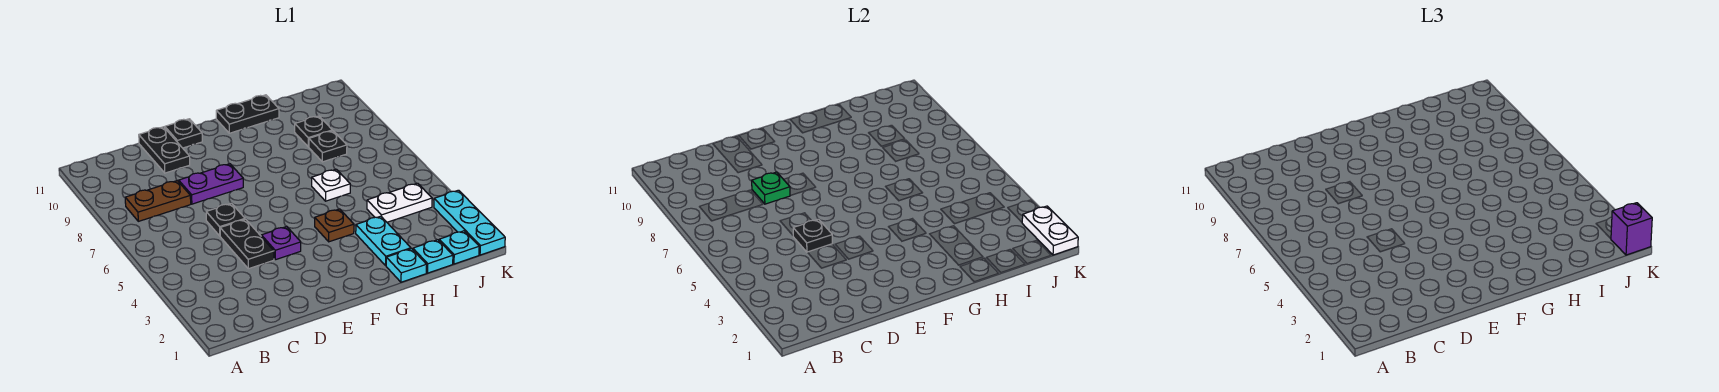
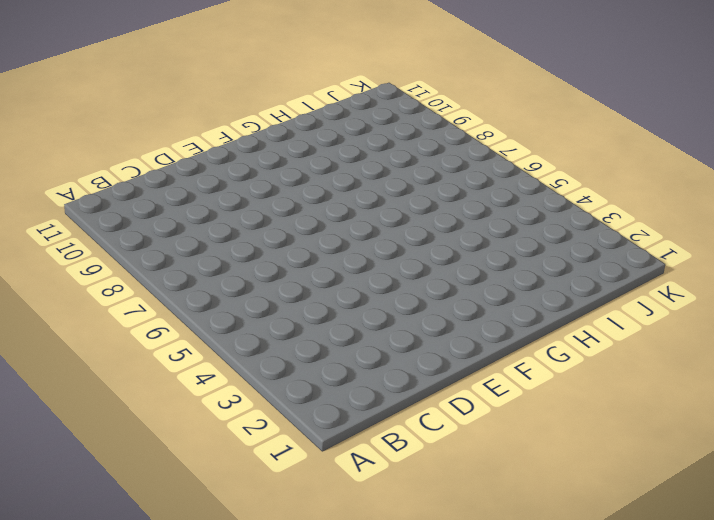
none -> brown plate B8:C8 level 1
none -> black plate D4:D5 level 1
none -> black plate D6 level 1

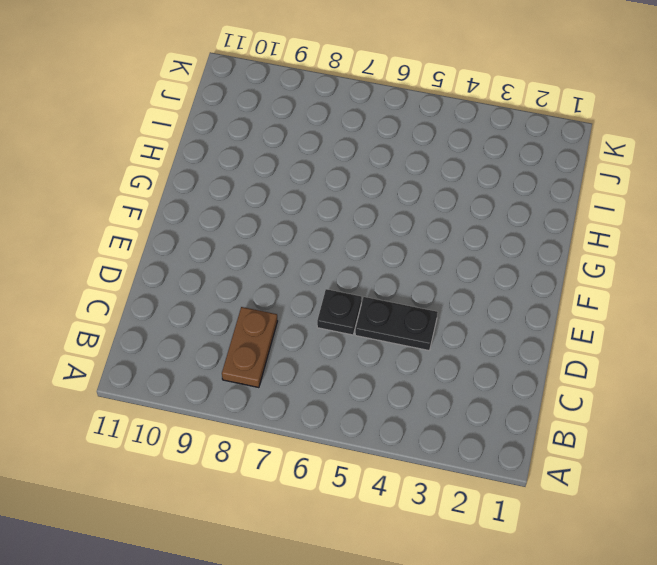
none -> purple plate D8:E8 level 1
none -> black plate D10:D11 level 1
none -> purple plate E4 level 1

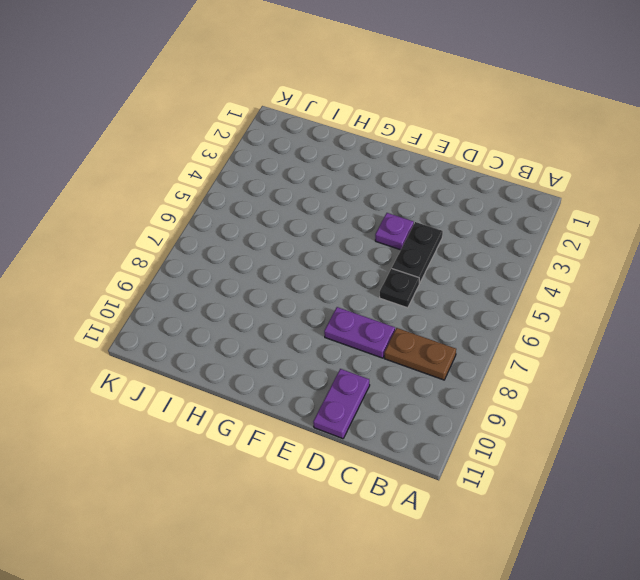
purple plate D10:D11 level 1 -> black plate D10:D11 level 1
none -> black plate E11 level 1
none -> brown plate G4 level 1
none -> black plate G11:H11 level 1

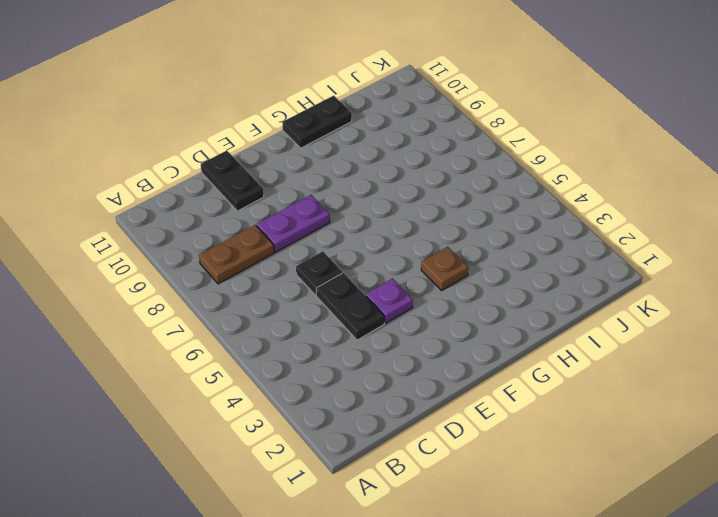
none -> black plate E11 level 1
none -> cyan plate H1 level 1
none -> cyan plate H2:H3 level 1

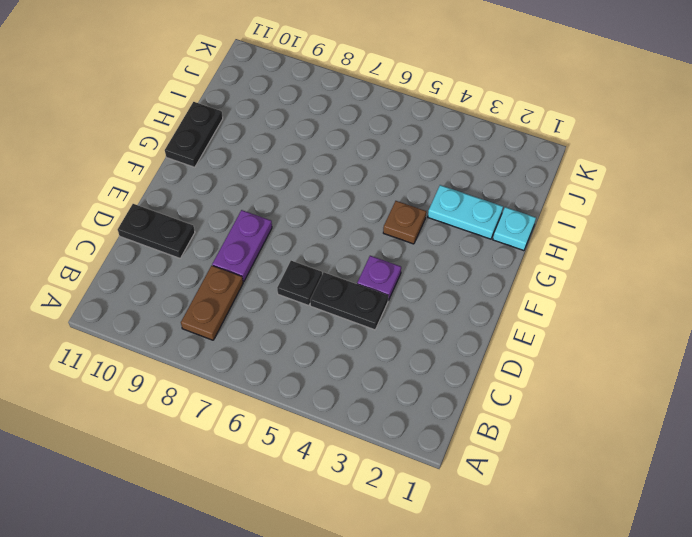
none -> black plate E11 level 1
none -> white plate H6 level 1
none -> cyan plate I1 level 1

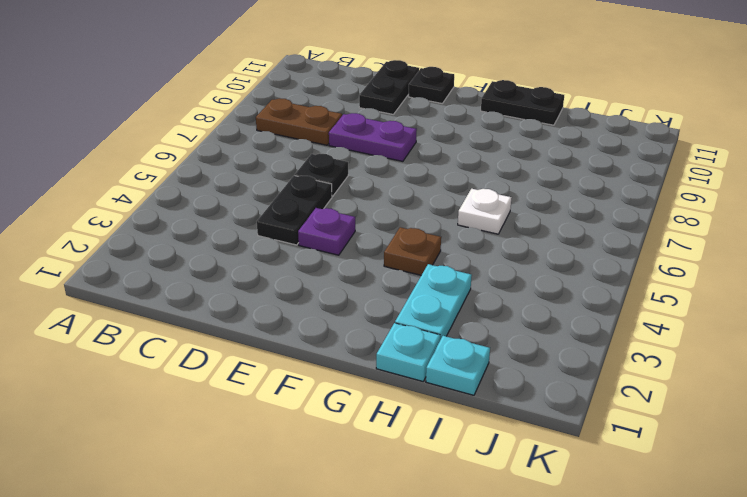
none -> white plate I4:J4 level 1
none -> black plate I8 level 1
none -> black plate I9 level 1

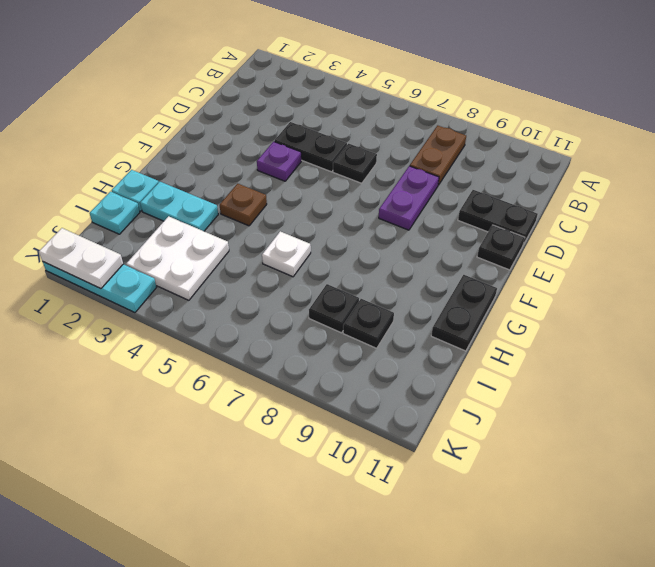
white plate I3:J4 level 1 -> white plate I4:J4 level 1
none -> cyan plate J1 level 1
none -> black plate D5 level 2
none -> green plate D8 level 2

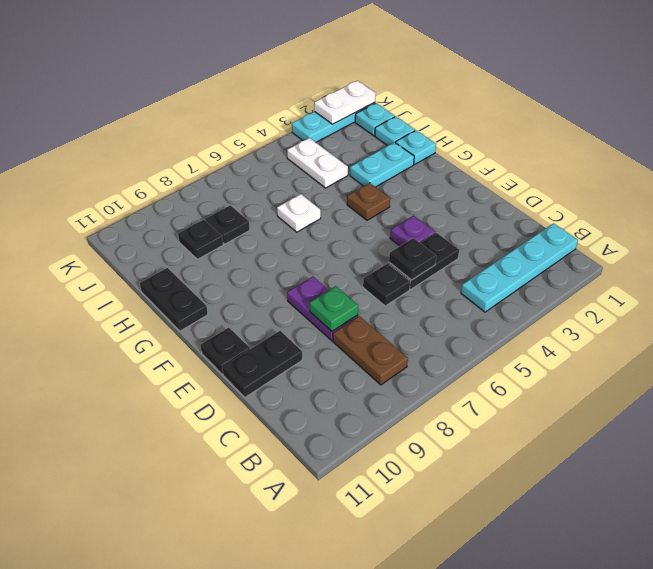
cyan plate B1:B4 level 1 -> none
none -> purple brick K1 level 3

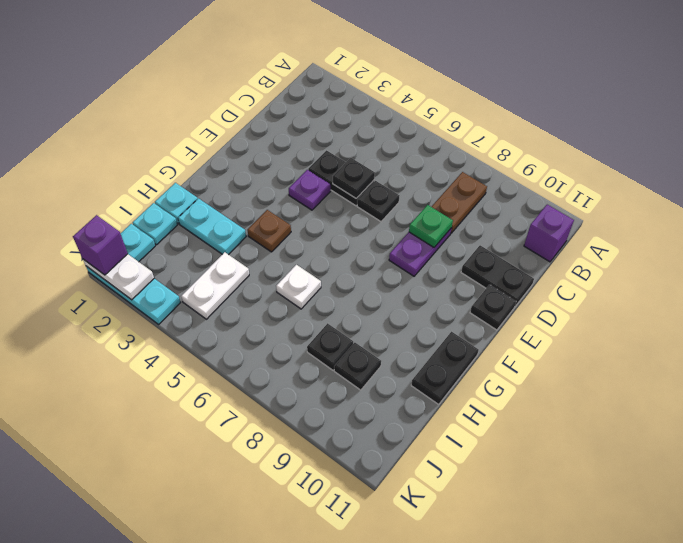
purple brick B11 level 1 -> none

